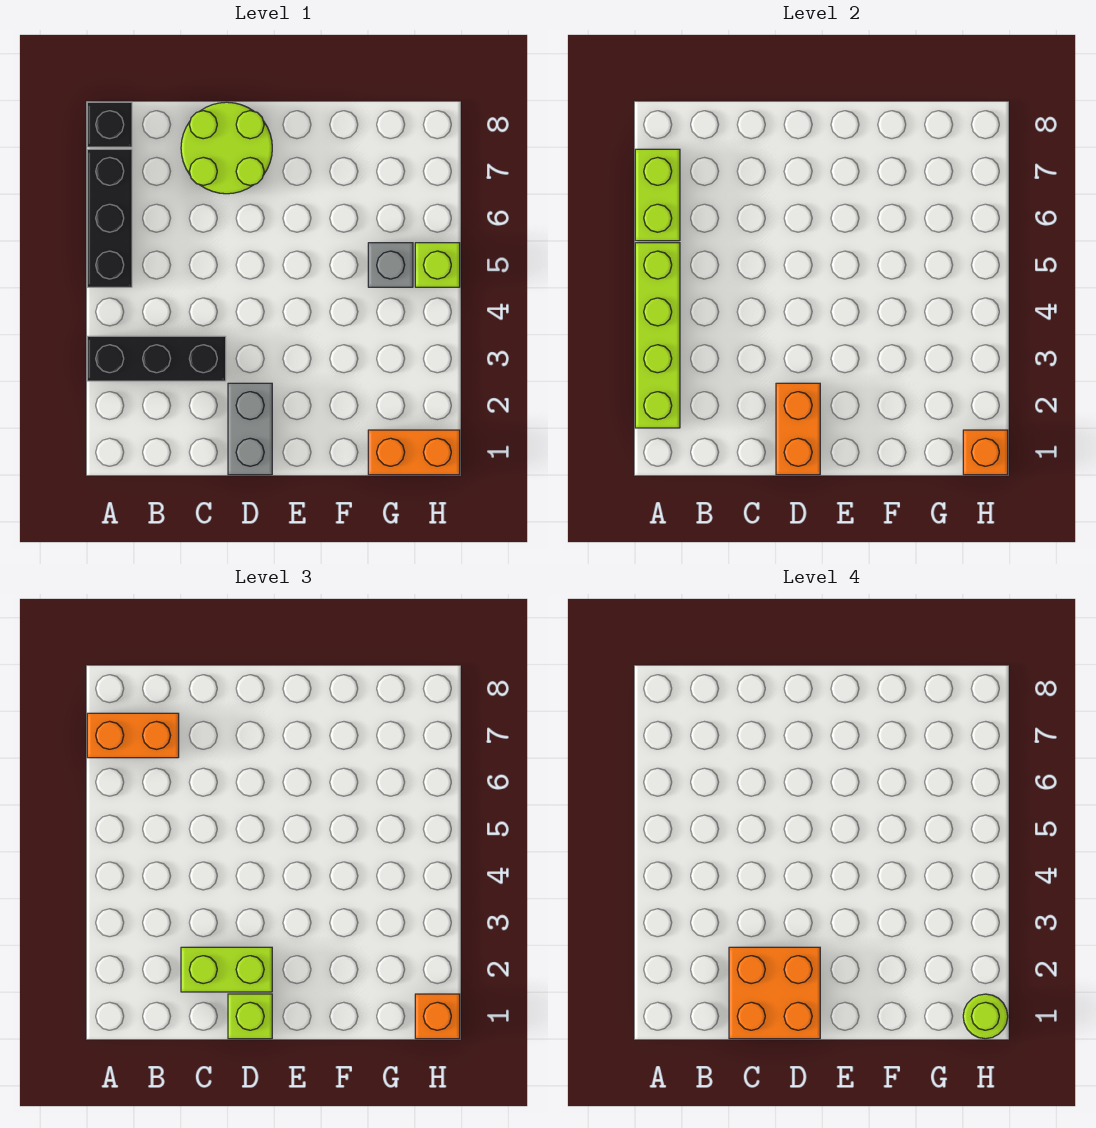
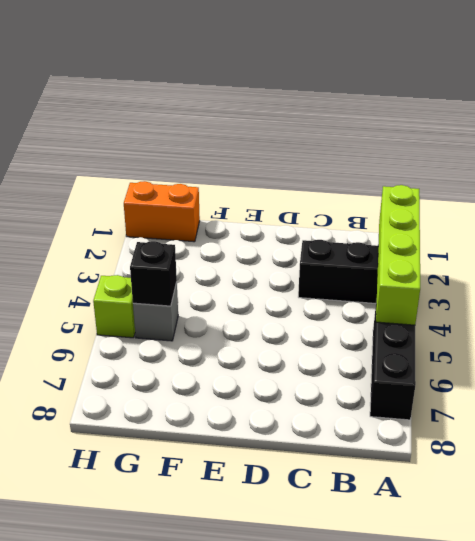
black brick G5 level 2 -> black brick A8 level 1
none -> lime round brick C7:D8 level 1
none -> grey brick D1:D2 level 1
none -> lime brick A6:A7 level 2

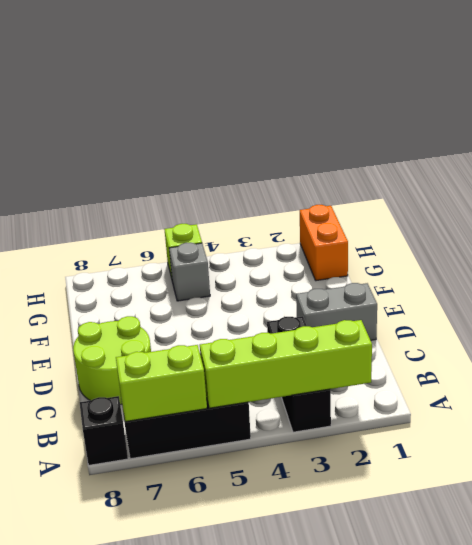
none -> orange brick D1:D2 level 2
none -> orange brick H1 level 2
none -> orange brick A7:B7 level 3

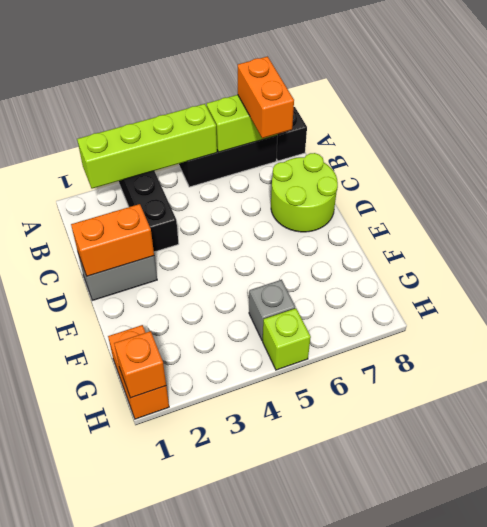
none -> lime brick C2:D2 level 3
none -> lime brick D1 level 3
none -> orange brick H1 level 3

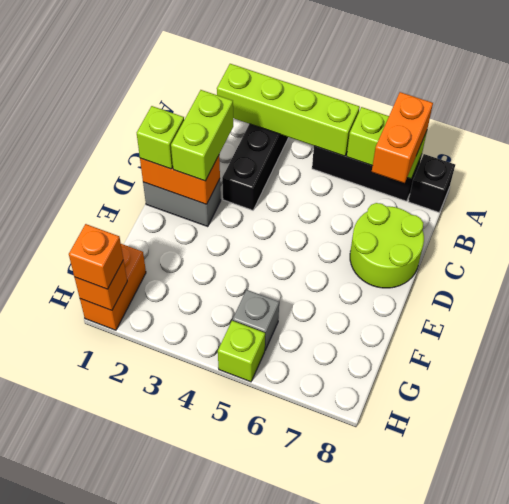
none -> orange brick C1:D2 level 4
none -> lime round brick H1 level 4

